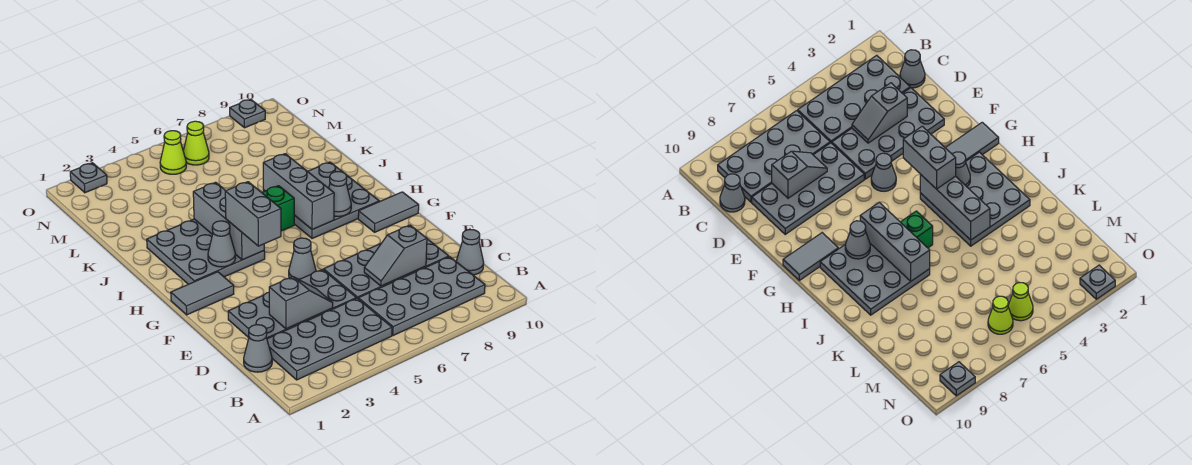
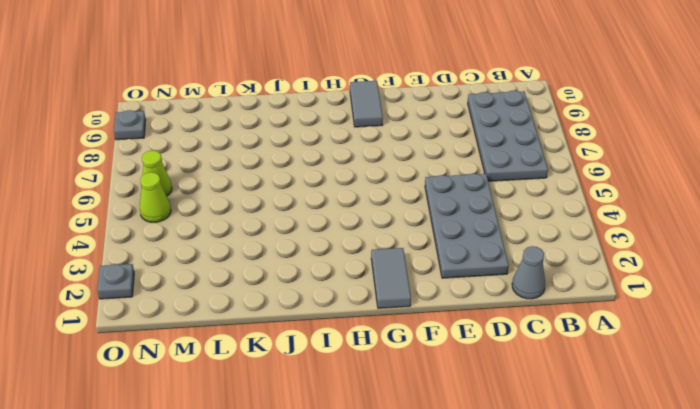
none -> grey plate B2:C5 level 1
none -> grey cone C10 level 1
none -> grey plate D6:E9 level 1

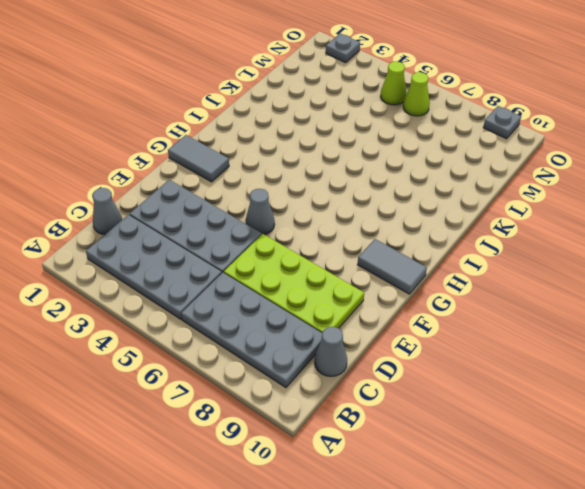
lime plate D6:E9 level 1 -> grey plate D6:E9 level 1
none -> grey plate H2:J4 level 1
none -> grey plate H7:J9 level 1
none -> green brick I6 level 1

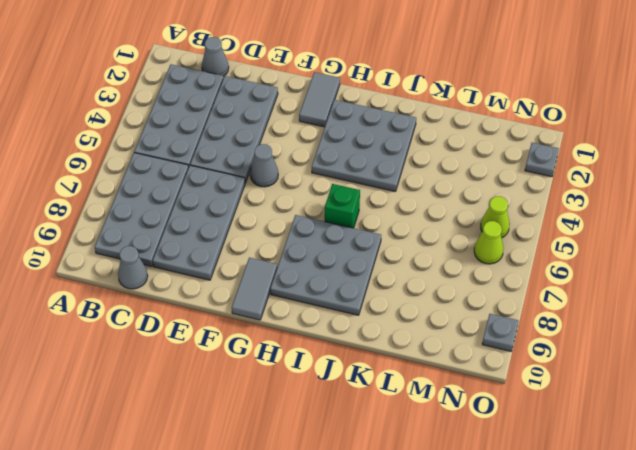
none -> grey slope D3:D4 level 2 top 3
none -> grey slope D7:D8 level 2 top 8
none -> grey cone H3 level 2

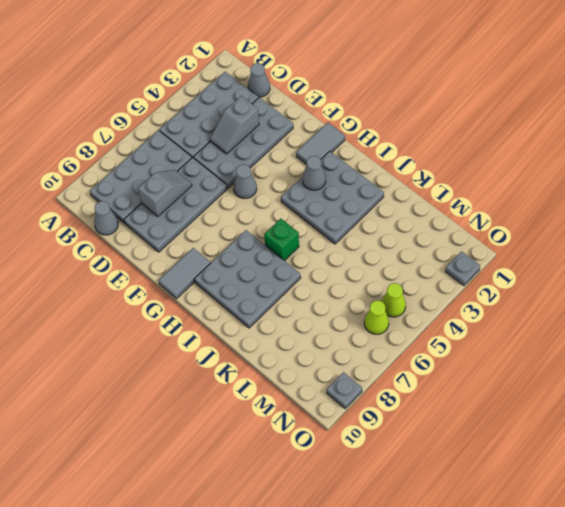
none -> grey brick H4:J4 level 2
none -> grey brick H7:J7 level 2
none -> grey cone H8 level 2

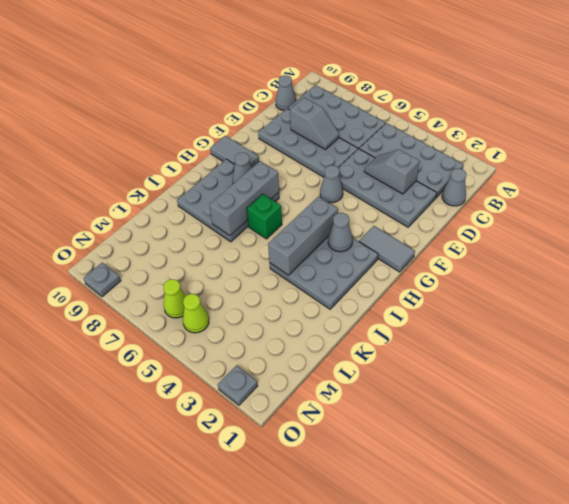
none -> grey brick G4:H4 level 3

